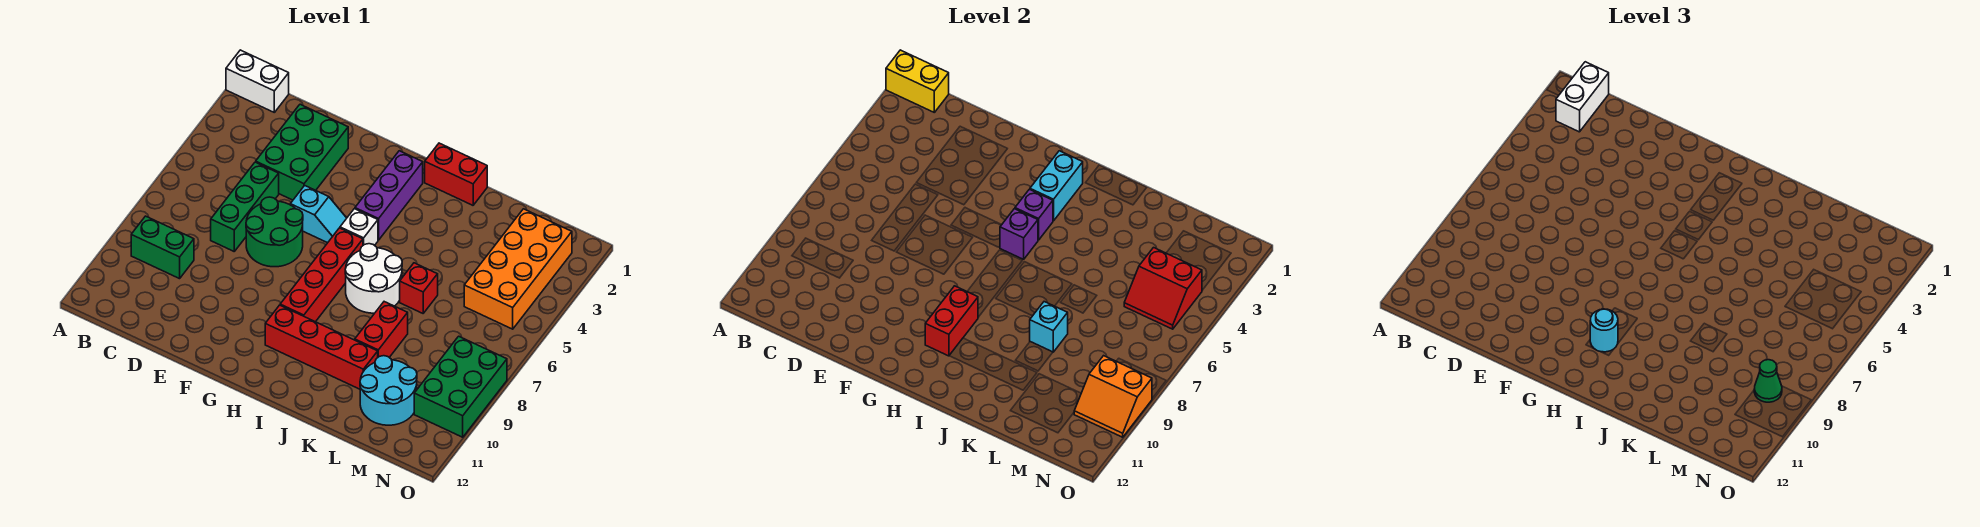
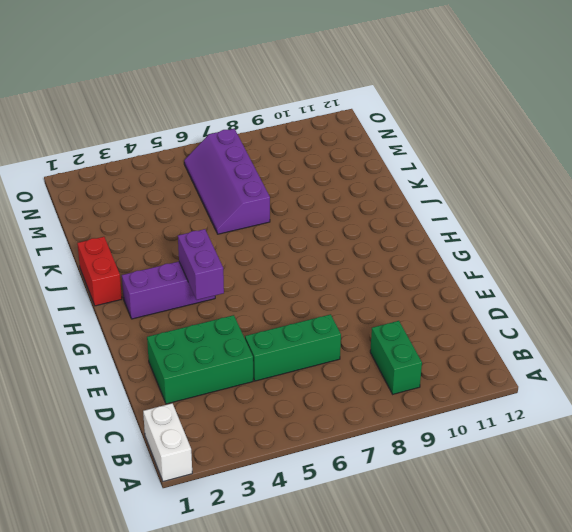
purple brick G4:H4 level 2 -> purple brick H4 level 2
purple slope K6:N7 level 1 top 7 -> red brick K6 level 1
none -> green round brick E6:F7 level 1
none -> cyan slope F5:G5 level 1 top F
none -> white brick H5 level 1

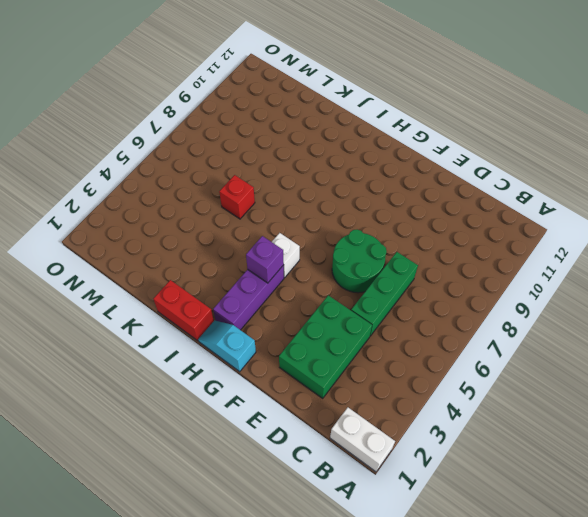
cyan slope G1:H1 level 1 top G -> cyan slope F5:G5 level 1 top F
none -> green brick B9:C9 level 1
none -> red brick H6:H9 level 1
none -> red brick H10:K10 level 1

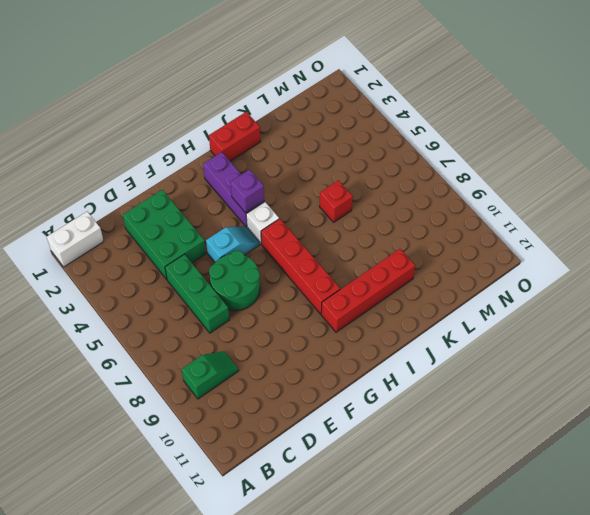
green slope B9:C9 level 1 top B -> green brick B9:C9 level 1
none -> white round brick I6:J7 level 1
none -> red brick K8:K9 level 1
none -> cyan round brick L10:M11 level 1

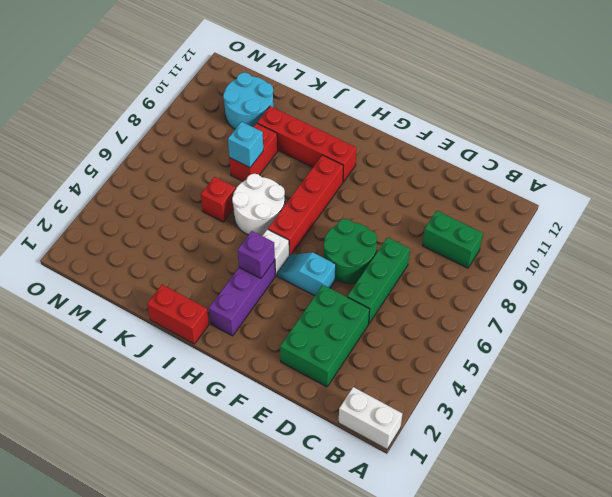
none -> orange brick M2:N5 level 1
none -> green brick N8:O10 level 1
none -> yellow brick A1:B1 level 2

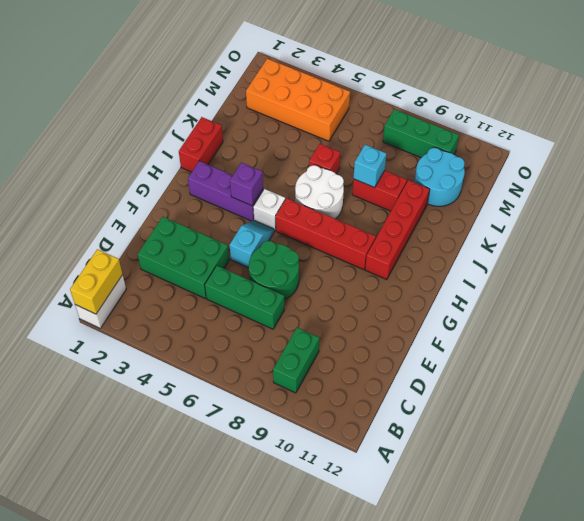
green brick N8:N10 level 1 -> green brick N8:O10 level 1
none -> cyan brick H2:H3 level 2
none -> purple brick H5 level 2
none -> red brick H9:H10 level 2

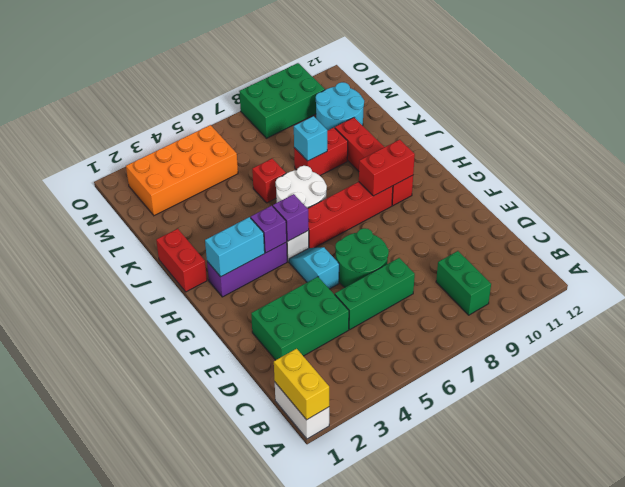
none -> red slope M4:N5 level 2 top 4
none -> orange slope N9:O10 level 2 top 9
none -> white brick B1:B2 level 3

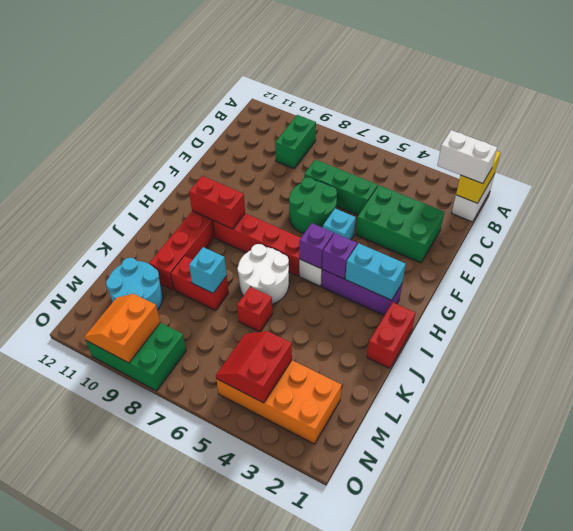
none -> cyan round brick H10 level 3
none -> green cone N9 level 3

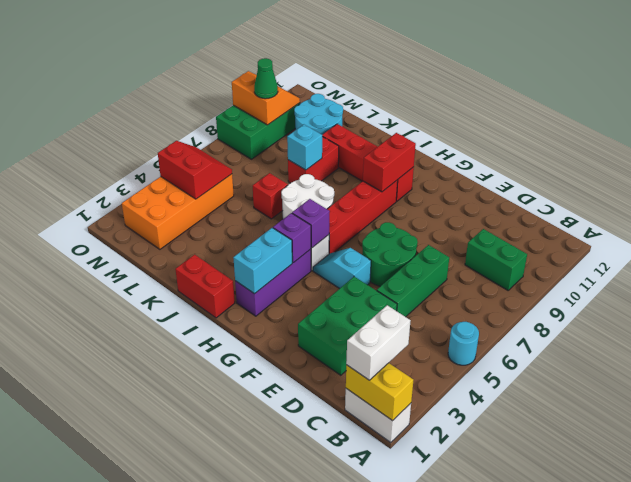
cyan round brick A5 level 1 -> cyan round brick H10 level 3

